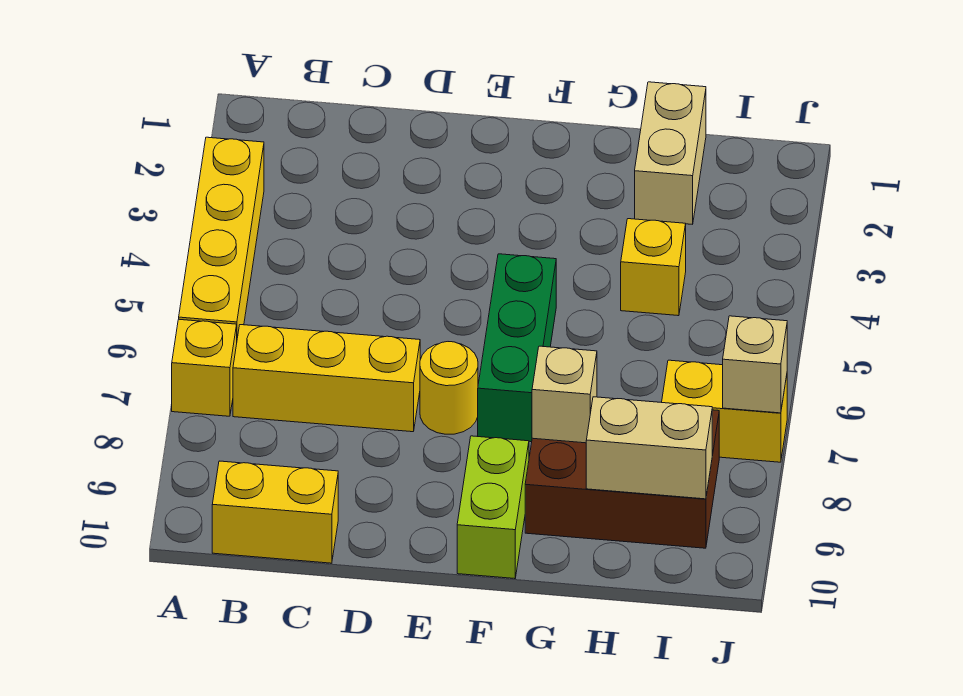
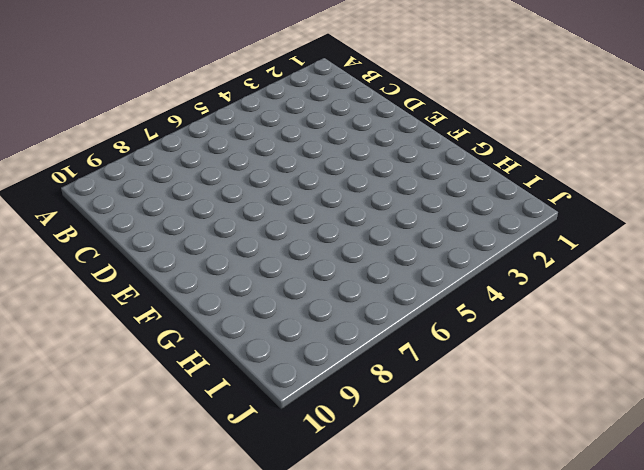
none -> yellow brick A3:A6 level 1
none -> yellow brick A7 level 1
none -> yellow brick B7:D7 level 1

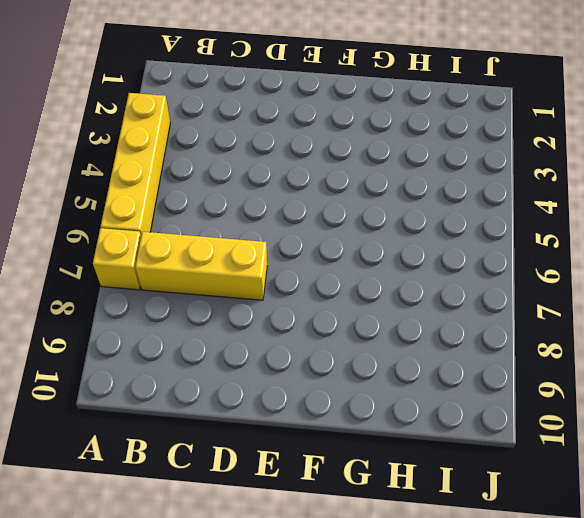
none -> yellow brick B10:C10 level 1
none -> yellow round brick E7 level 1
none -> green brick F5:F7 level 1

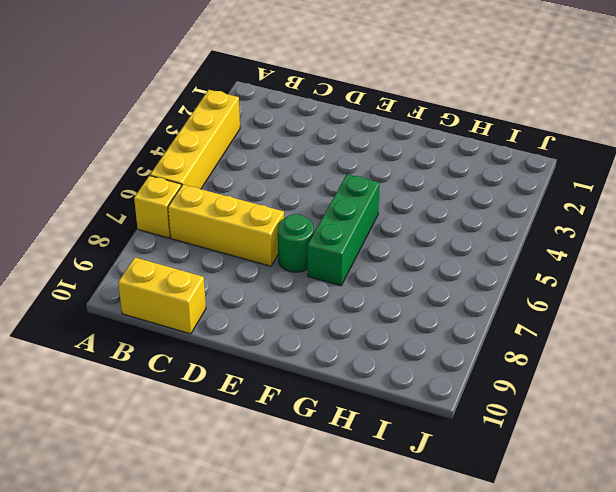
green round brick E7 level 1 -> yellow round brick E7 level 1
none -> lime brick F9:F10 level 1
none -> brown brick G8:I9 level 1
none -> tan brick H1:H2 level 1

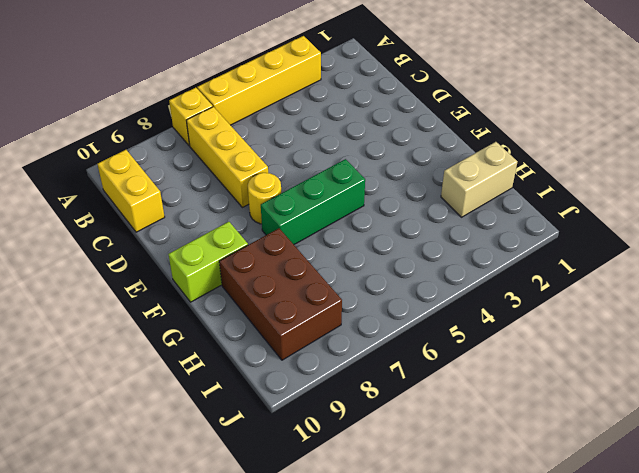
none -> yellow brick H4 level 1
none -> yellow brick I7:J7 level 1
none -> tan brick G8 level 2

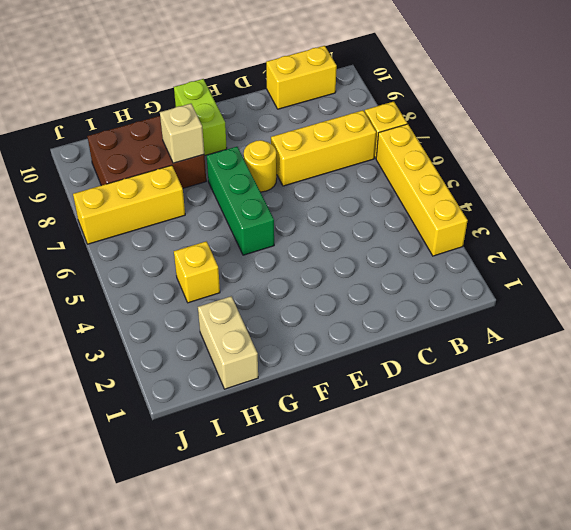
yellow brick H7:J7 level 1 -> yellow brick I7:J7 level 1
none -> tan brick H9:I9 level 2
none -> tan brick J7 level 2

